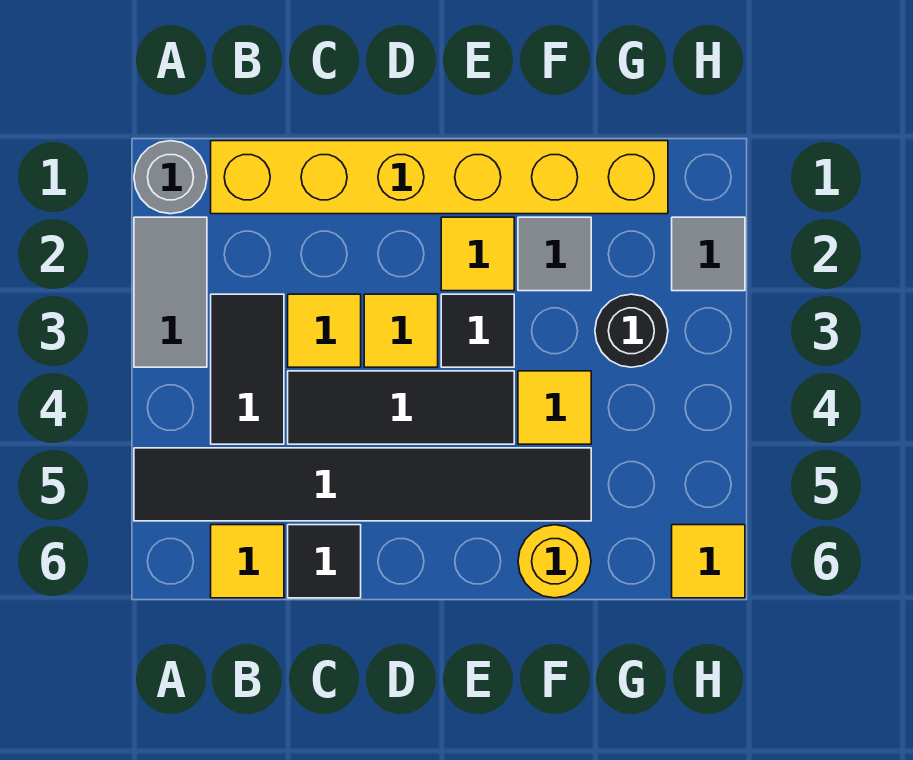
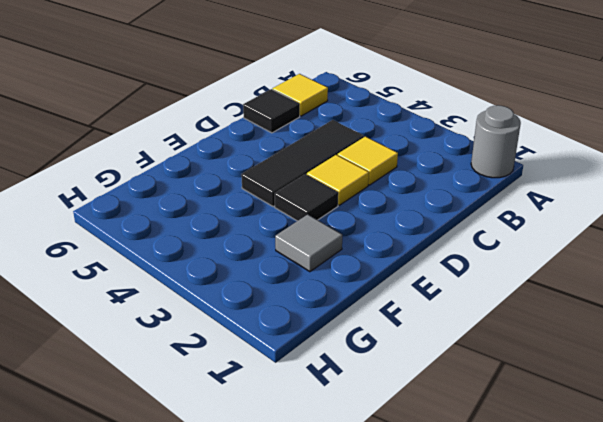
none -> grey tile A2:A3 level 1
none -> black tile A5:F5 level 1
none -> yellow brick B1:G1 level 1

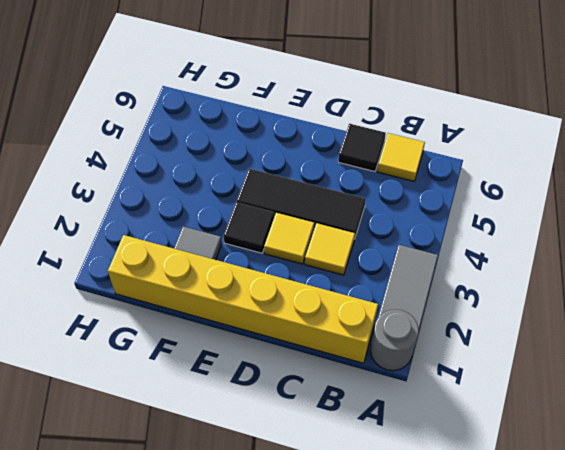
none -> black tile A5:F5 level 1
none -> black tile B3:B4 level 1
none -> yellow tile E2 level 1

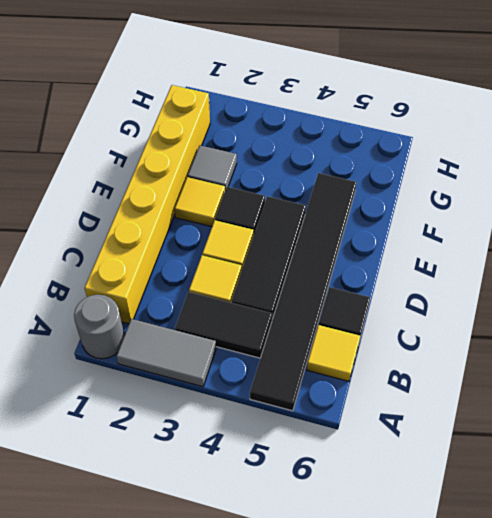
none -> yellow tile F4 level 1
none -> yellow round brick F6 level 1
none -> black round brick G3 level 1

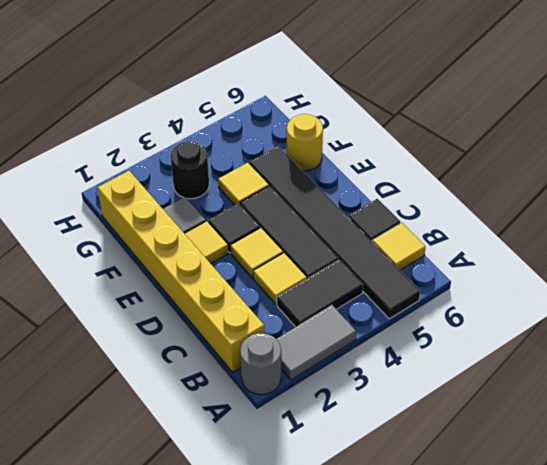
none -> grey tile H2 level 1
none -> yellow tile H6 level 1

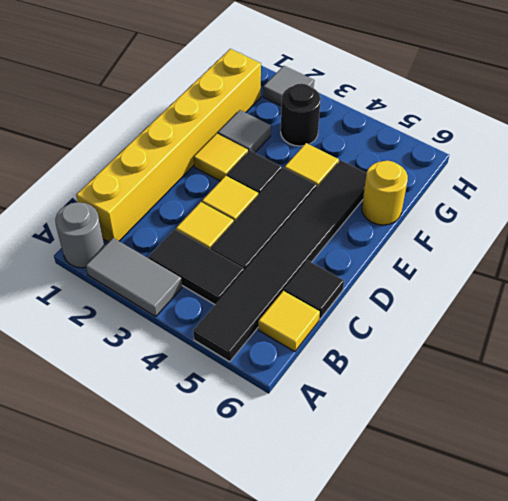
none -> yellow tile H6 level 1

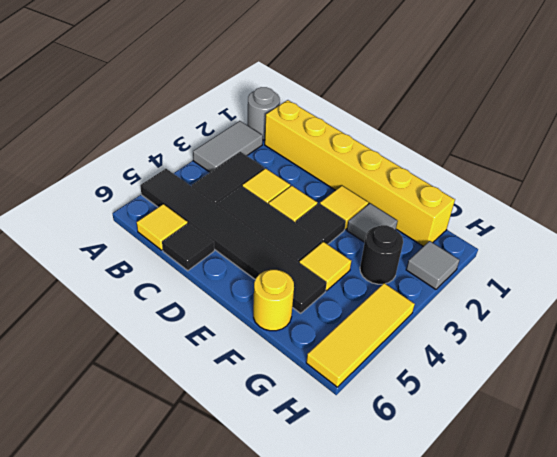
yellow tile H4:H6 level 1 -> yellow tile H6 level 1

